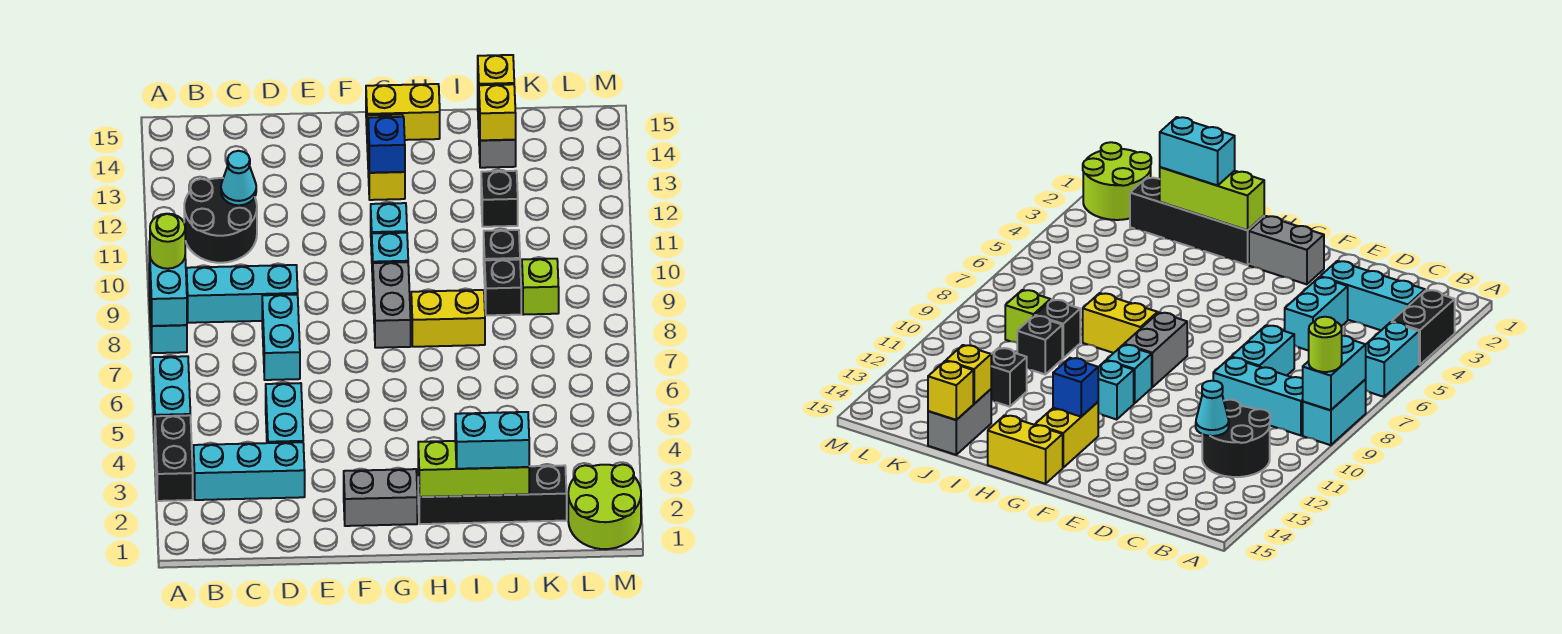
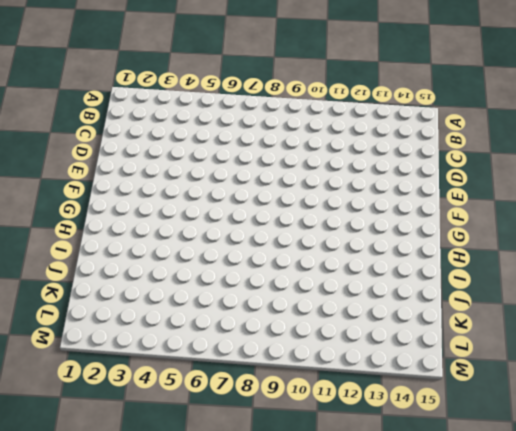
none -> black brick A3:A4 level 1
none -> cyan brick A5:A6 level 1
none -> cyan brick A8:A9 level 1
none -> cyan brick B3:D3 level 1

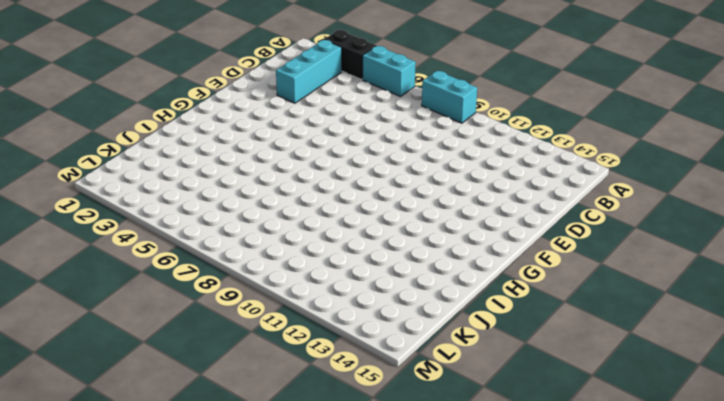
none -> cyan brick B9:D9 level 1
none -> black round brick B11:C12 level 1
none -> cyan brick D4:D5 level 1
none -> cyan brick D7:D8 level 1

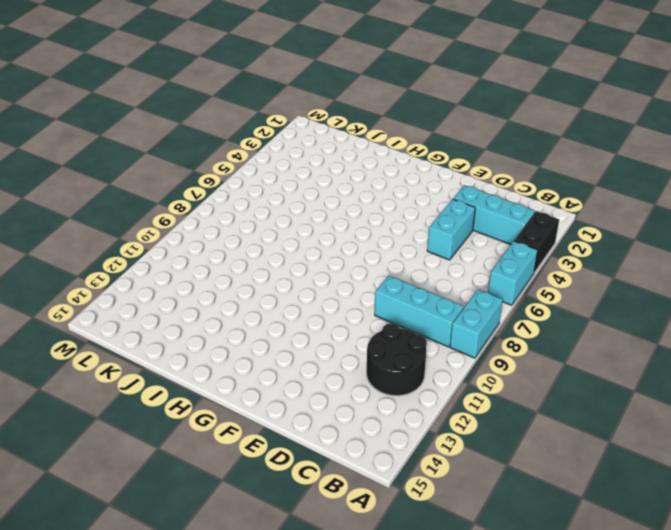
none -> cyan brick D7:D8 level 1
none -> grey brick F2:G2 level 1
none -> grey brick G8:G9 level 1
none -> cyan brick G10 level 1

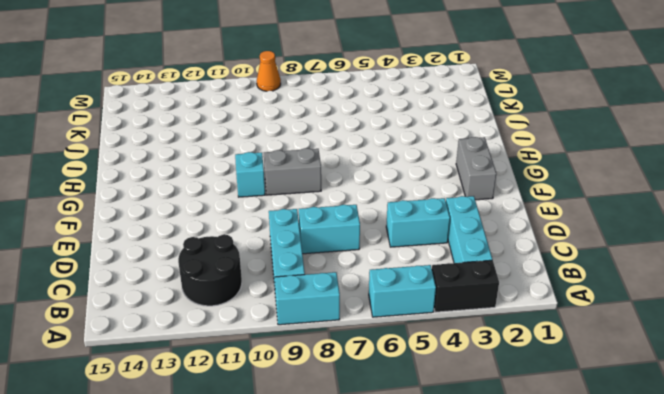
orange cone M9 level 1 -> none
none -> cyan brick G11 level 1
none -> yellow brick G13:G14 level 1
none -> yellow brick G15:H15 level 1
none -> black brick H2:K2 level 1

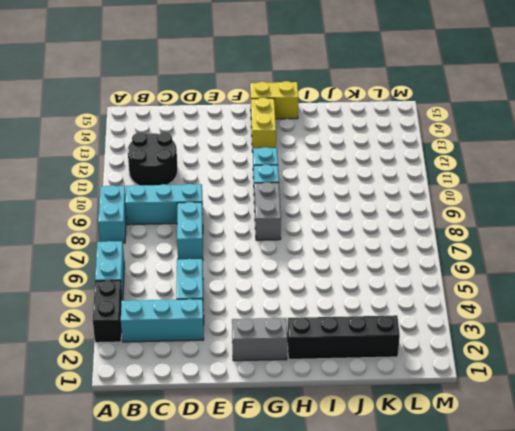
none -> yellow brick H8:I8 level 1
none -> black brick J9 level 1
none -> black brick J10 level 1
none -> black brick J12 level 1

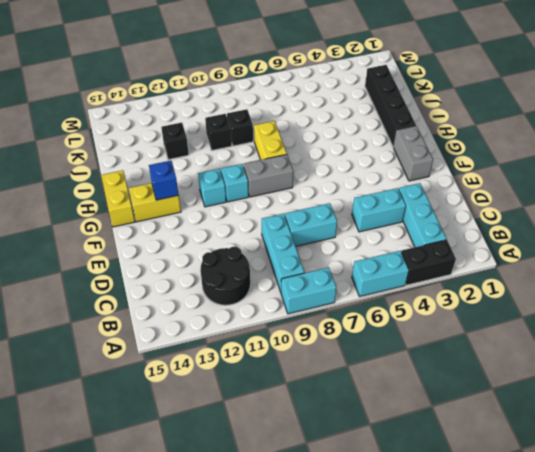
none -> grey brick J14:J15 level 1
none -> lime brick K9 level 1
none -> lime round brick L1:M2 level 1
none -> cyan brick A8:A9 level 2

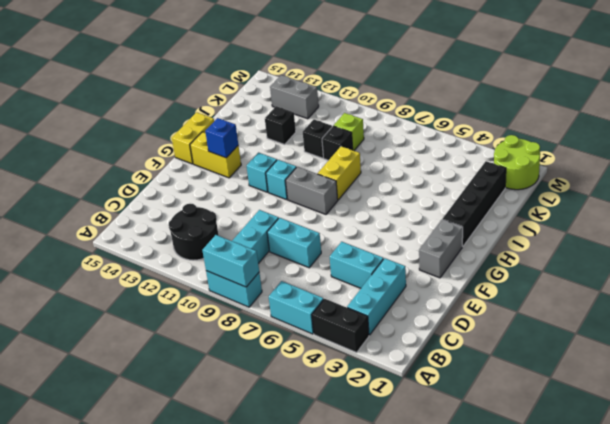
grey brick L12:L13 level 1 -> grey brick J14:J15 level 1
none -> cyan cone C12 level 2
none -> lime brick H2:J2 level 2
none -> yellow brick J14 level 2
none -> yellow brick J15 level 2

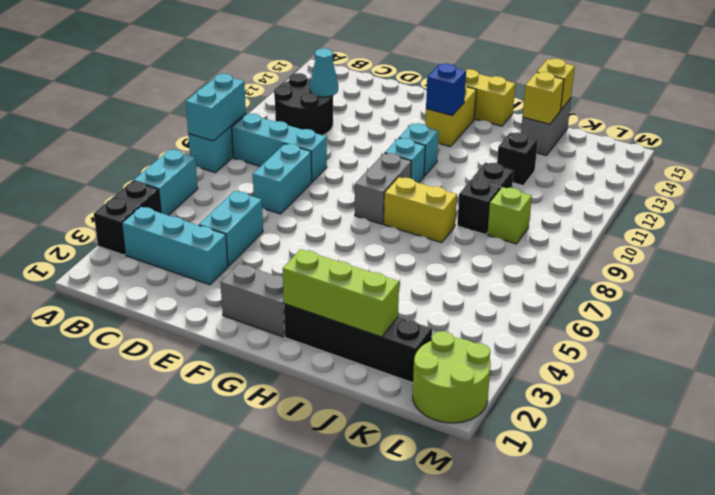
none -> lime round brick A9 level 3
none -> cyan brick I2:J2 level 3

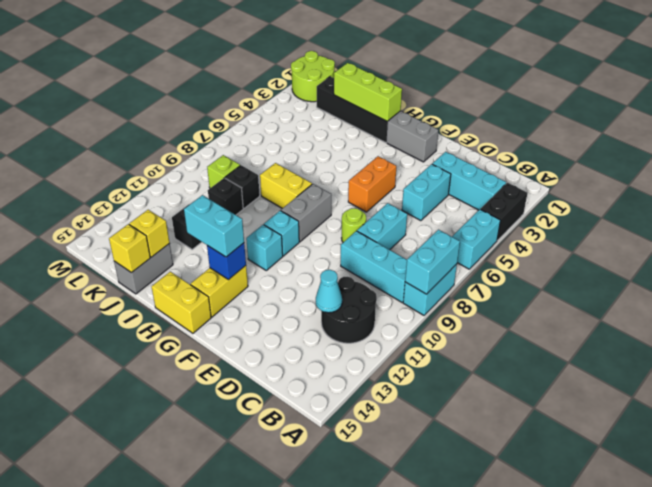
lime round brick E8 level 1 -> lime round brick A9 level 3
orange brick F5:F6 level 1 -> none
cyan brick G13:H13 level 3 -> cyan brick I2:J2 level 3

